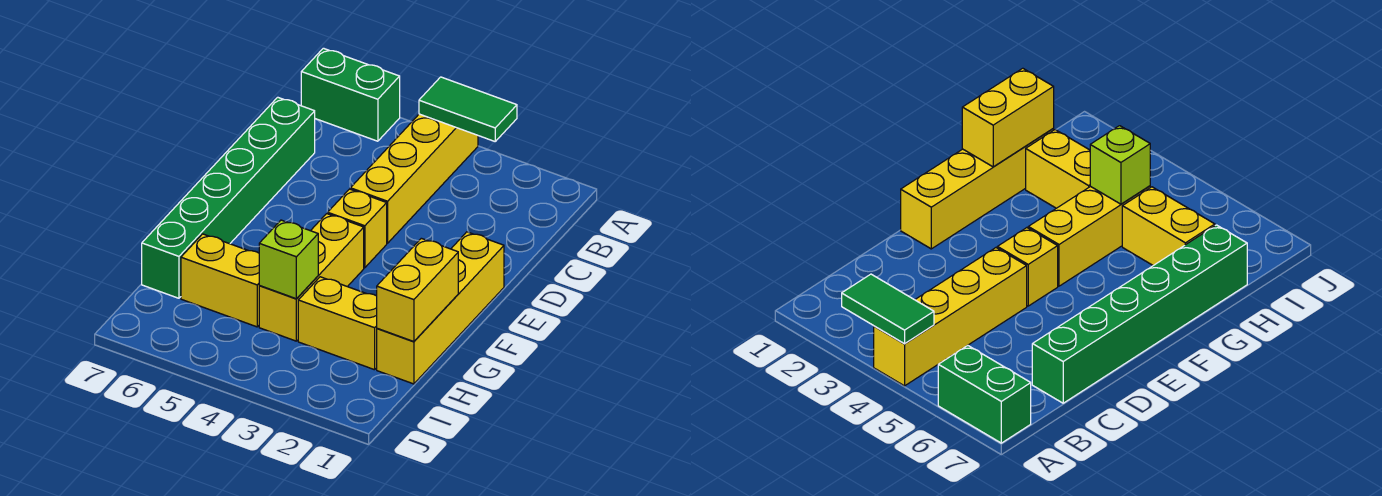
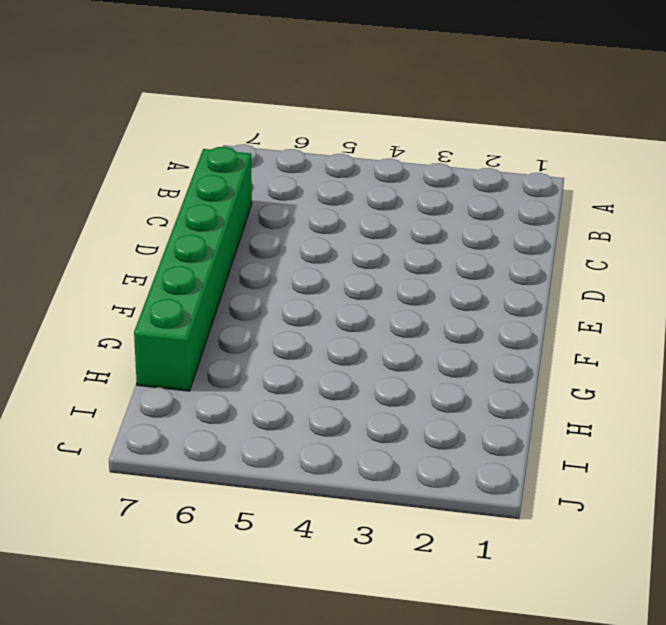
none -> yellow brick A4:D4 level 1
none -> green brick A6:A7 level 1

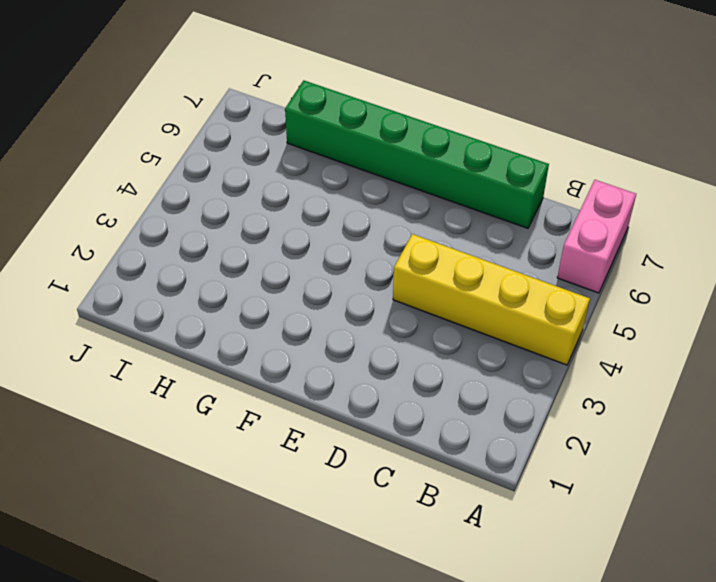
pink brick A6:A7 level 1 -> green brick A6:A7 level 1
none -> yellow brick E1:H1 level 1
none -> yellow brick E4 level 1

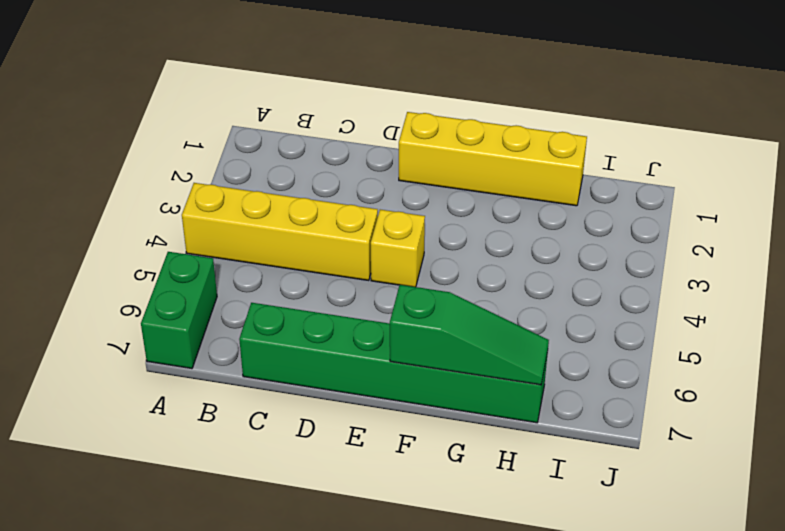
green slope F7:H7 level 2 top F -> none
none -> yellow brick F4:H4 level 1
none -> yellow brick H2:H3 level 1

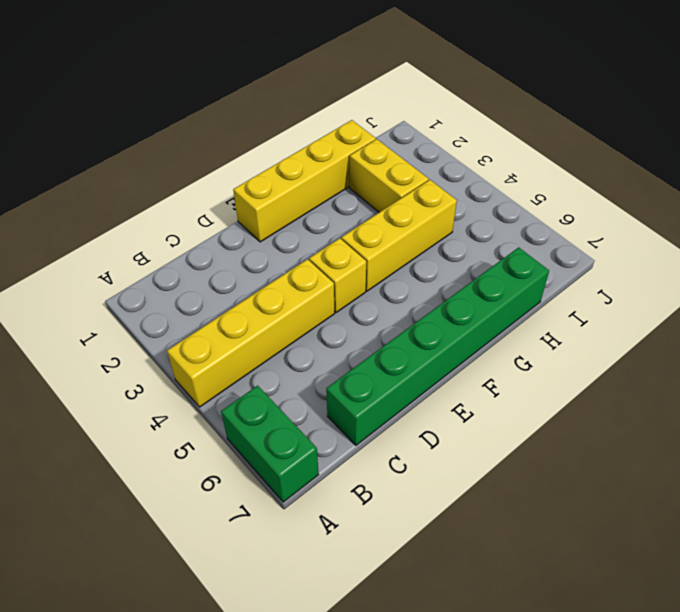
none -> yellow brick H5:H6 level 1
none -> green tile A3:A4 level 2

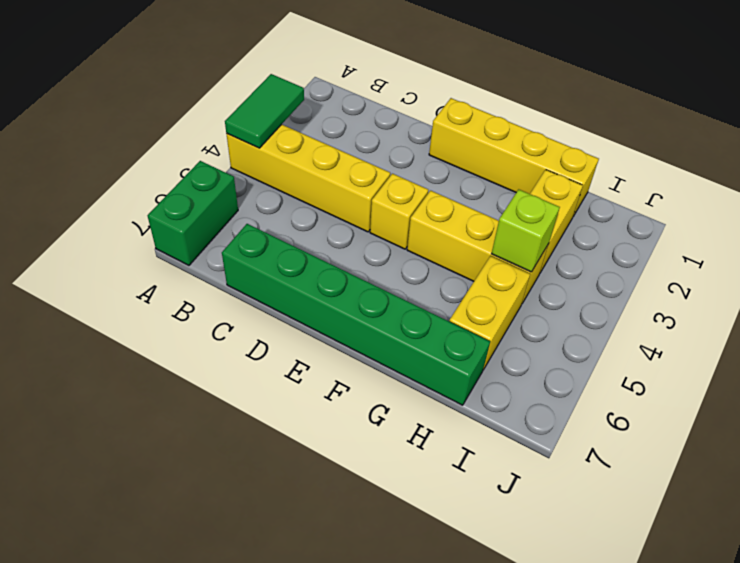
none -> yellow brick G1:H1 level 2

